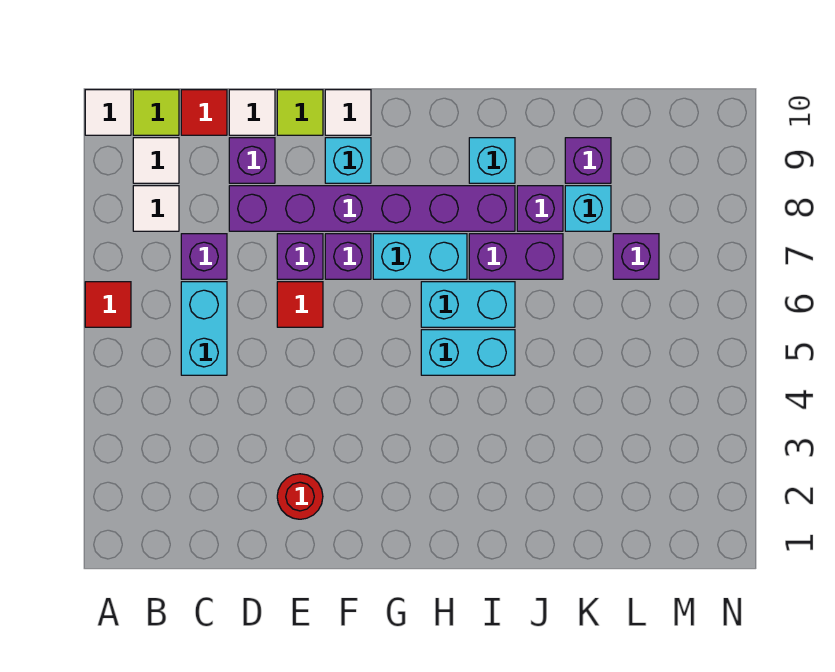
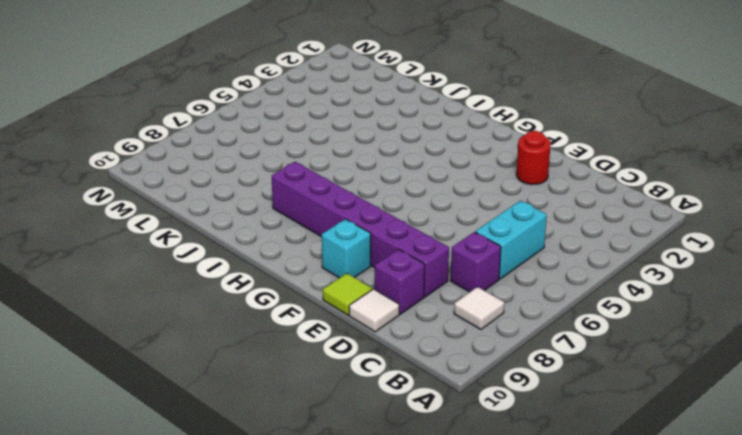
none -> red tile A6 level 1
none -> white tile A10 level 1
none -> white tile B9 level 1

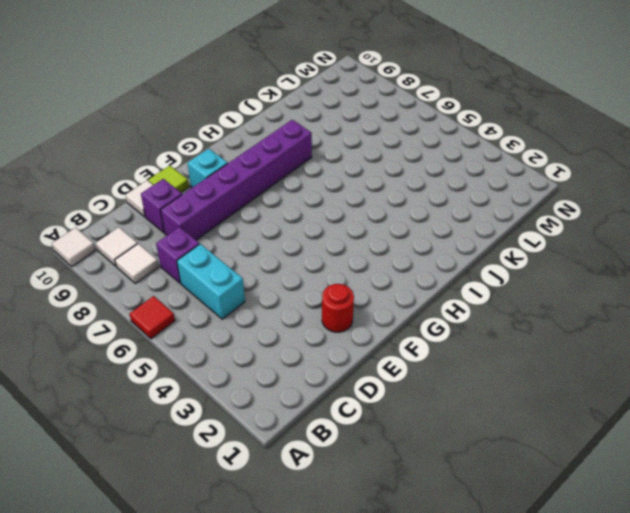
none -> lime tile B10 level 1
none -> red tile C10 level 1
none -> red tile E6 level 1

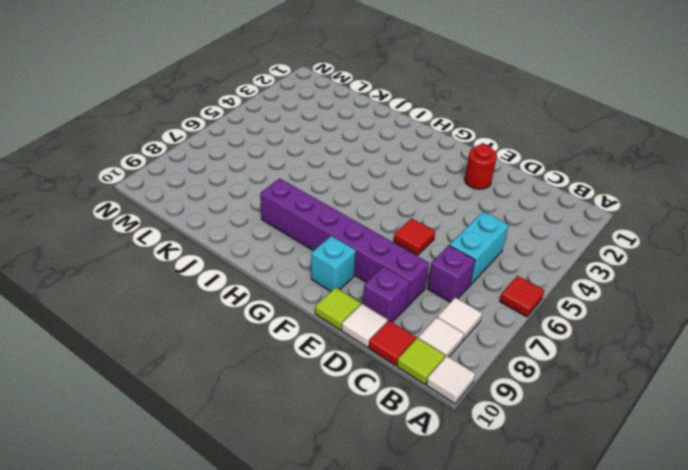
none -> purple brick E7 level 1
none -> purple brick F7 level 1
none -> white tile F10 level 1

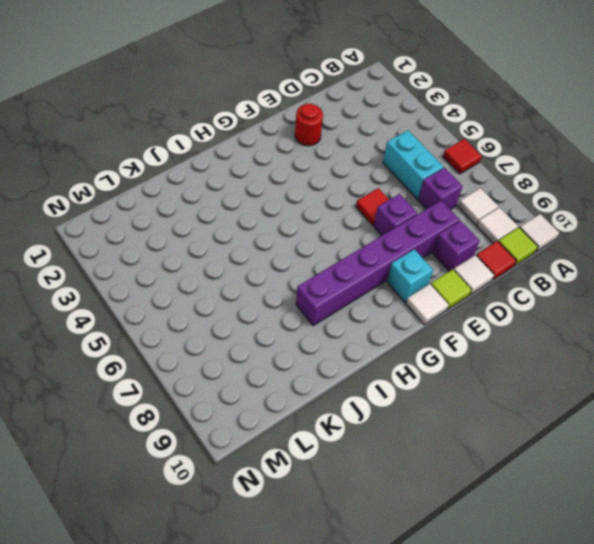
none -> purple brick F7 level 1
none -> cyan brick G7:H7 level 1
none -> cyan brick H5:I5 level 1

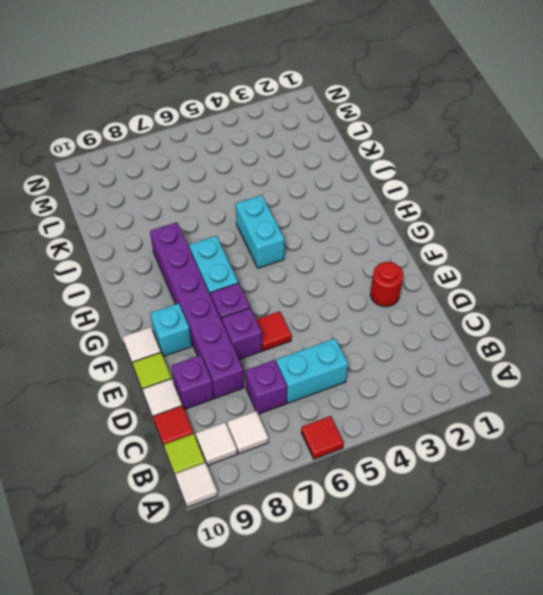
none -> cyan brick H6:I6 level 1
none -> purple brick I7:J7 level 1
none -> cyan brick I9 level 1

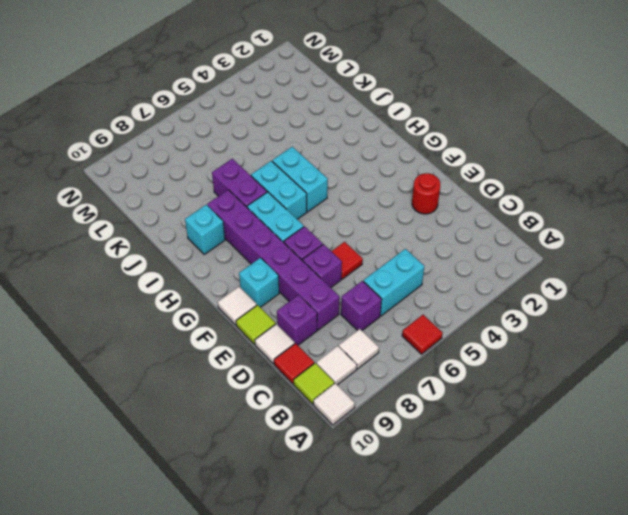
none -> purple brick J8 level 1
none -> cyan brick K8 level 1
none -> purple brick K9 level 1

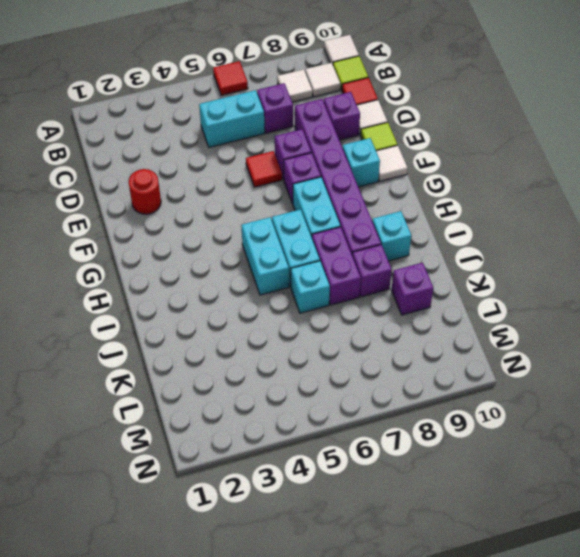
cyan brick J6 level 1 -> cyan brick K8 level 1
none -> purple brick L7 level 1

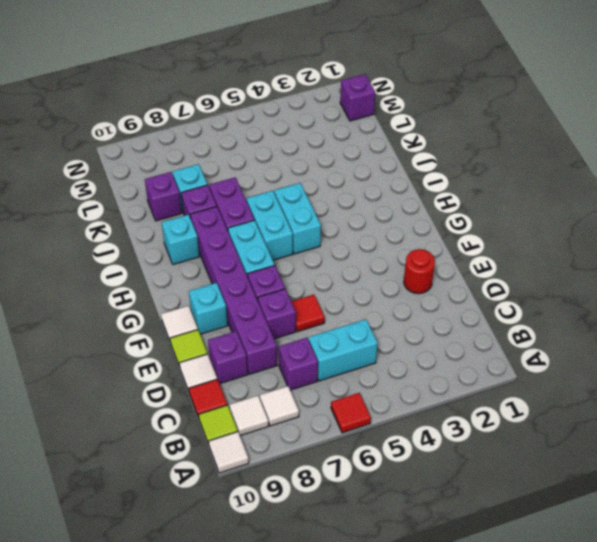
purple brick M1 level 1 -> purple brick L7 level 1

